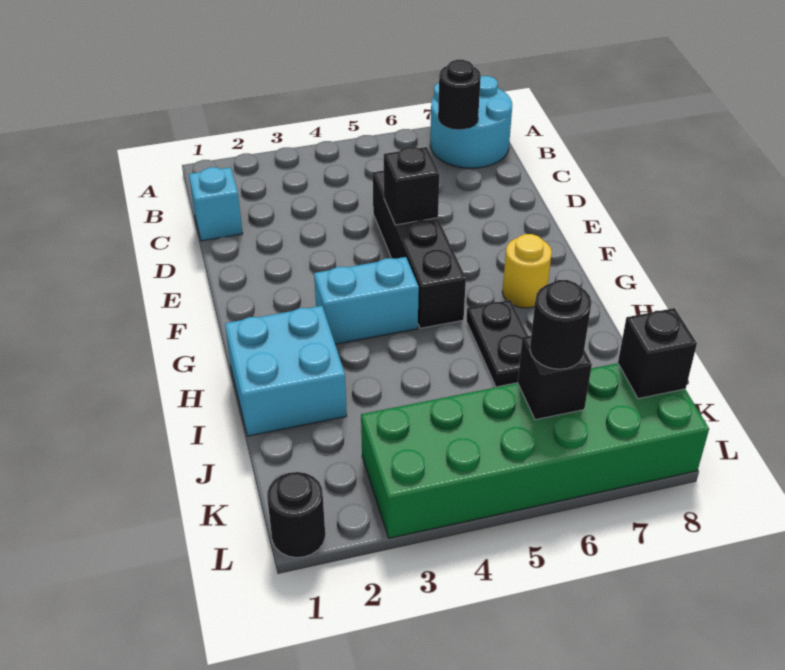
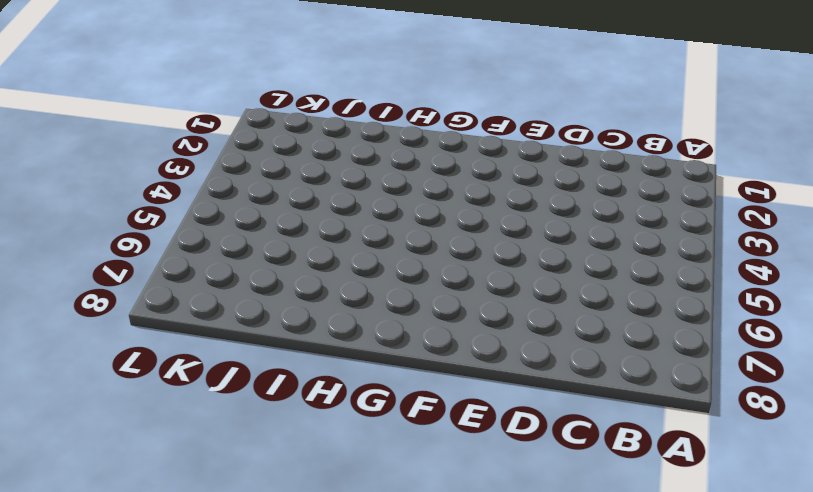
none -> cyan round brick A7:B8 level 1
none -> cyan brick C1 level 1
none -> black brick D5:G5 level 1

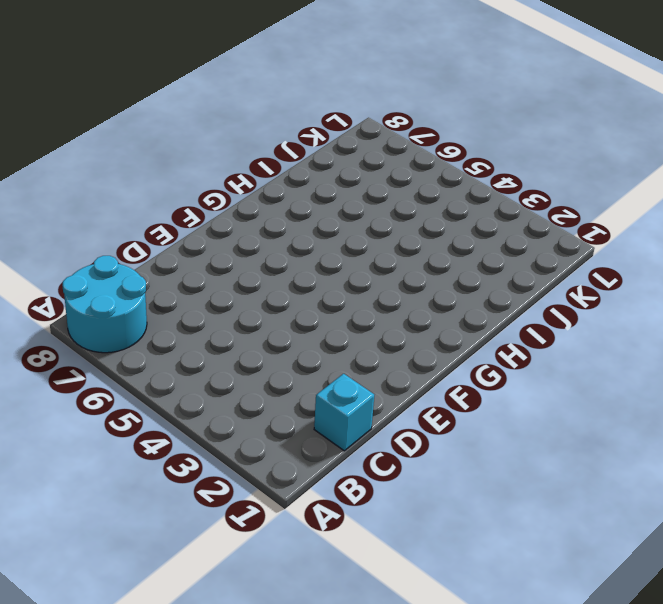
none -> black brick D5:G5 level 1
none -> cyan brick G3:G4 level 1
none -> yellow round brick G7 level 1

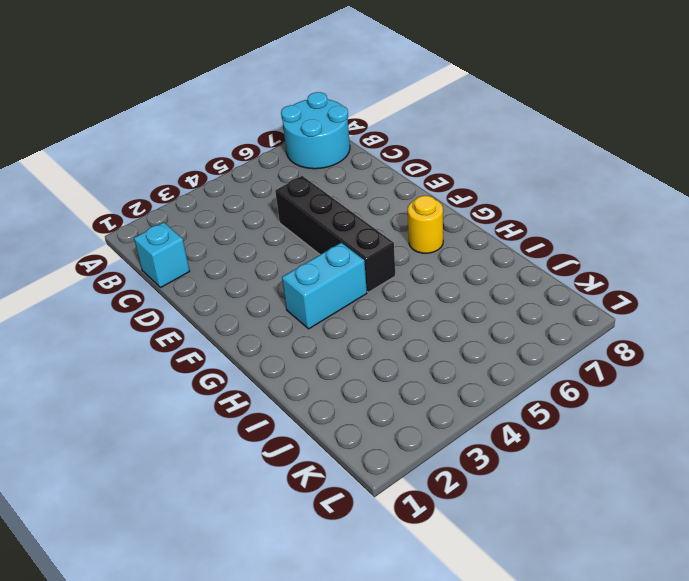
none -> cyan brick H1:I2 level 1
none -> black plate H6:I6 level 1
none -> green brick K3:L8 level 1

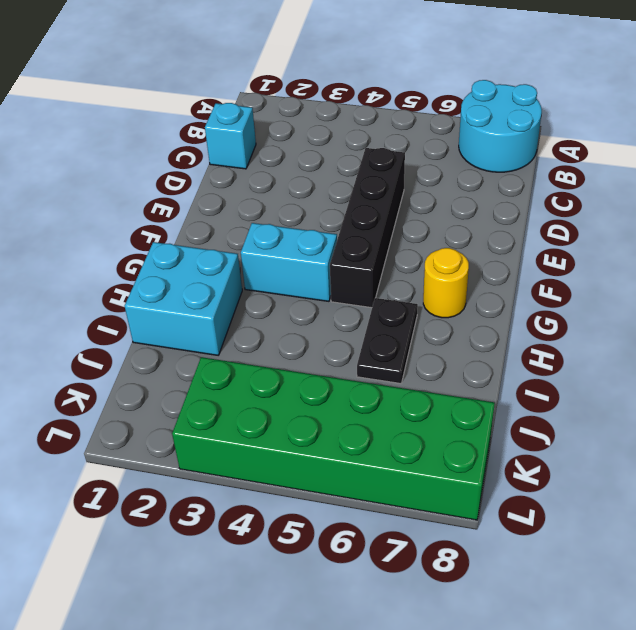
none -> black round brick L1 level 1
none -> black round brick B7 level 2
none -> black brick E5 level 2

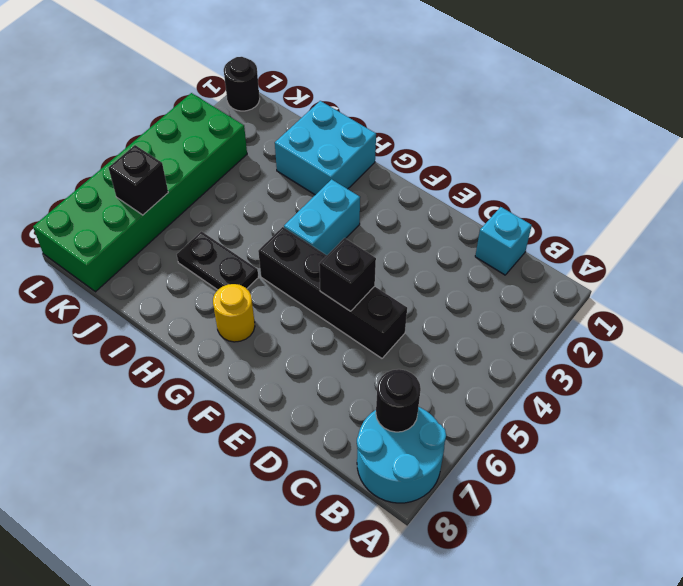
none -> black brick K8 level 2
none -> black round brick K6 level 3

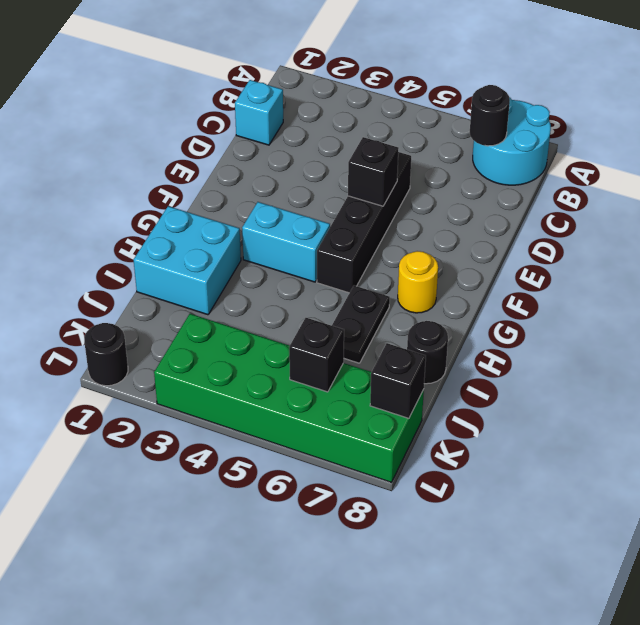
black round brick I8 level 1 -> black round brick K6 level 3

